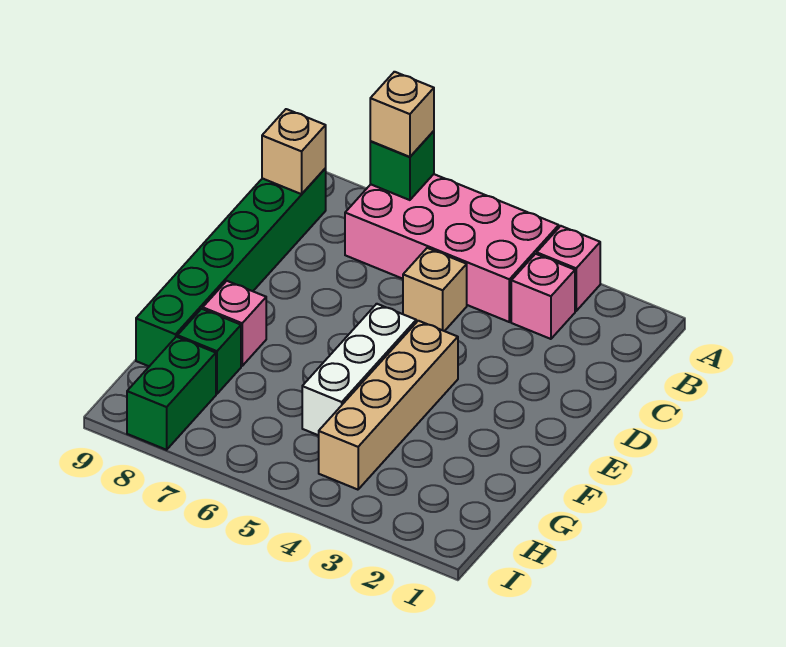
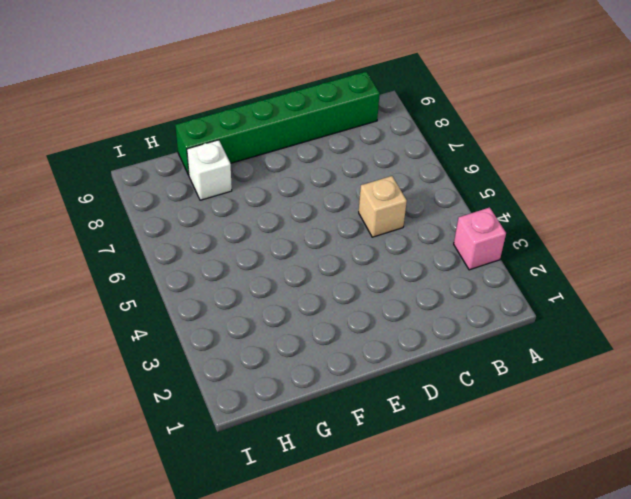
white brick G8 level 1 -> green brick G8 level 1
none -> pink brick A4:B7 level 1
none -> pink brick B3 level 1
none -> tan brick E4:H4 level 1

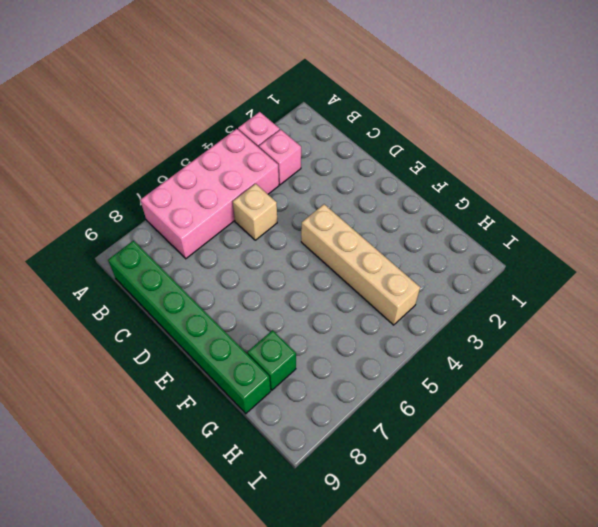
none -> white brick E5:G5 level 1
none -> pink brick F8 level 1
none -> green brick H8:I8 level 1

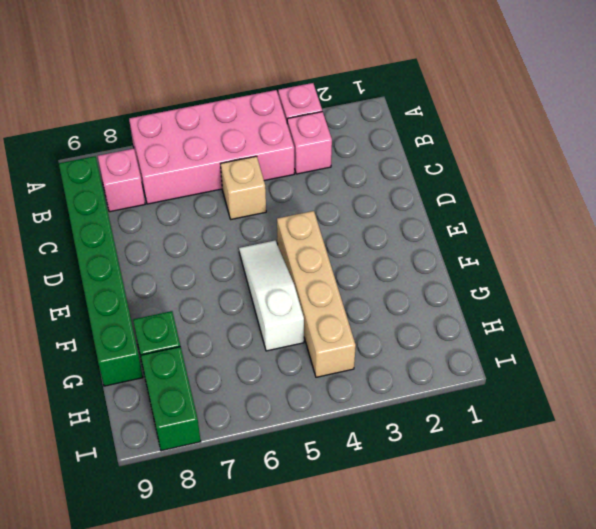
pink brick B8 level 1 -> pink brick F8 level 1
white slope E5:G5 level 1 top G -> white brick E5:G5 level 1
none -> green brick A7 level 2
none -> tan brick B9 level 2
none -> tan brick A7 level 3

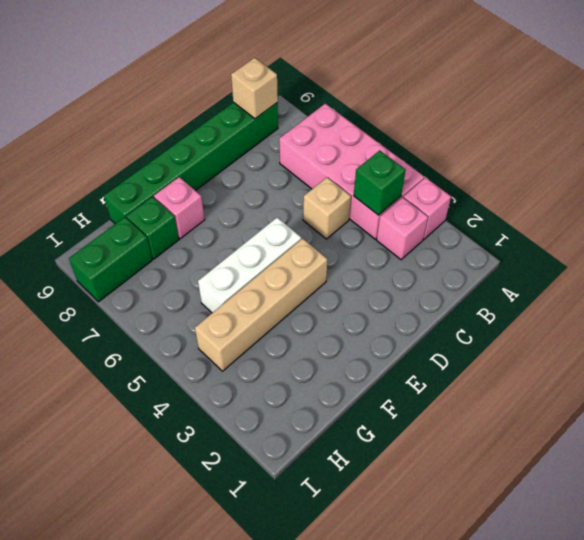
green brick B4 level 2 -> green brick A7 level 2
none -> tan brick A7 level 3

